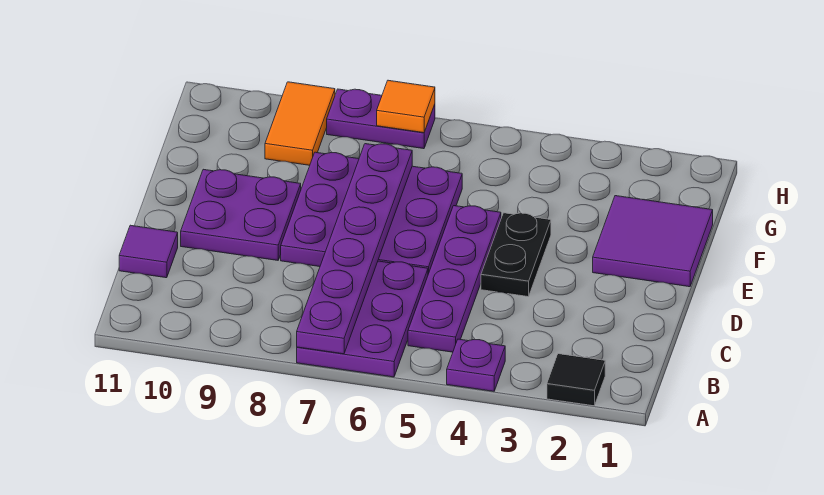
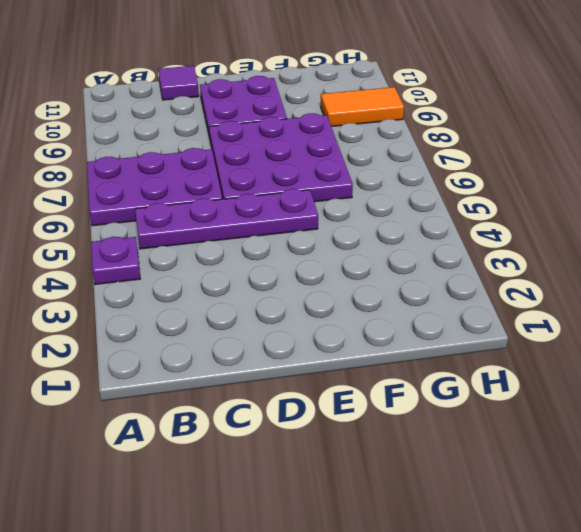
none -> black tile A2 level 1
none -> black plate D4:E4 level 1
none -> purple tile E1:F2 level 1

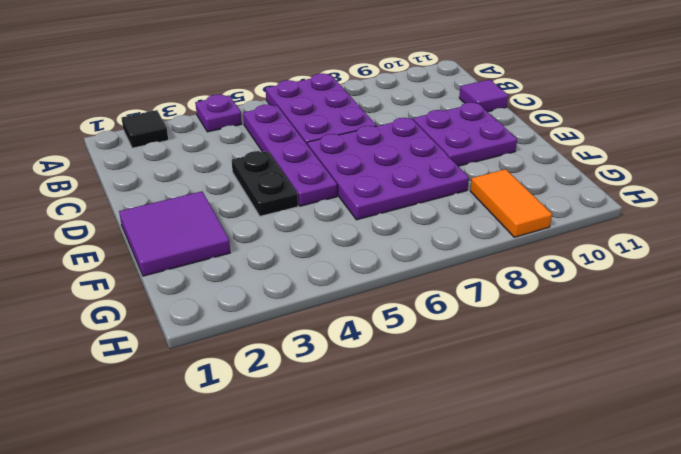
none -> purple plate H7:H8 level 1
none -> purple plate A7:F7 level 2
none -> orange tile H7 level 2

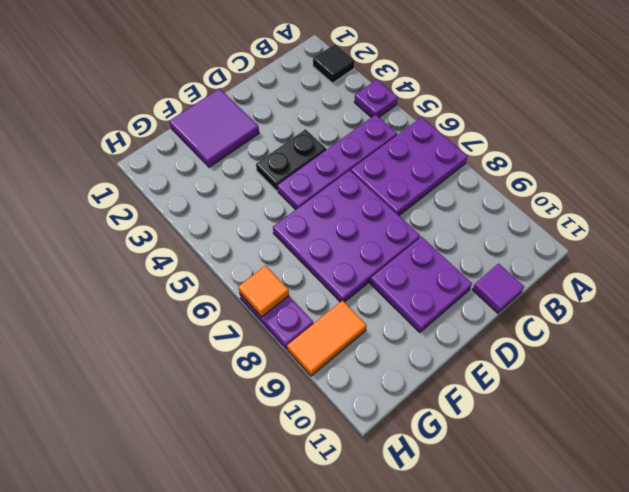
none -> purple plate A7:F7 level 2

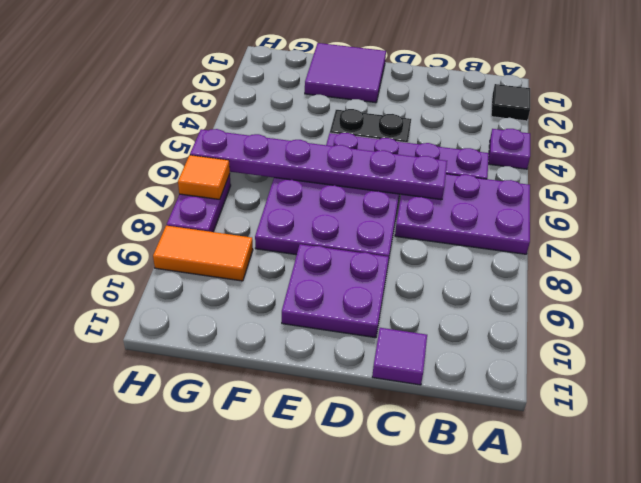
purple plate C6:H6 level 2 -> purple plate A7:F7 level 2

